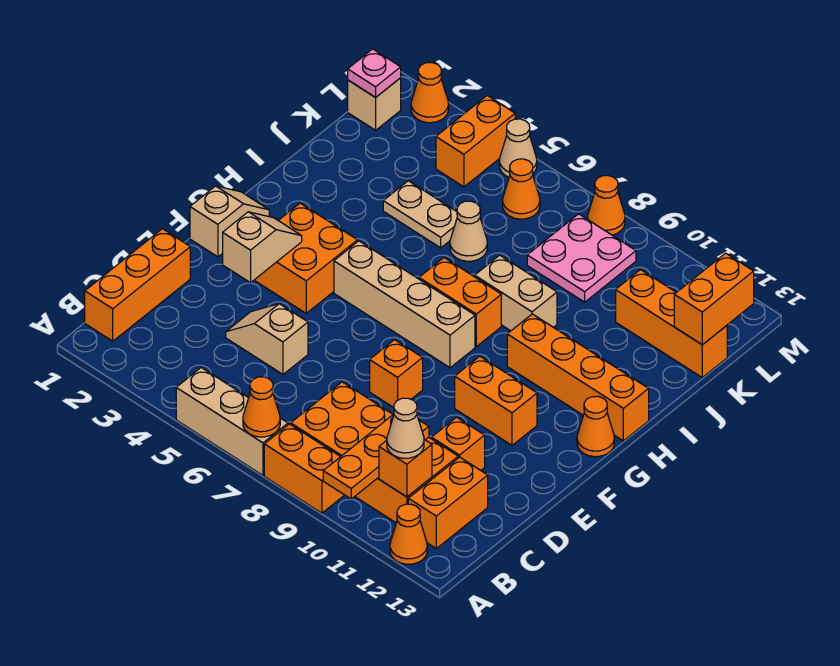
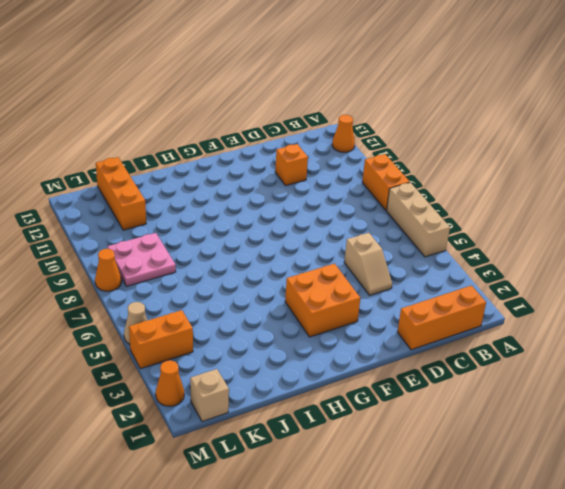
none -> orange brick B8:C11 level 1
none -> orange brick B12:C12 level 1
none -> orange brick E8 level 1
none -> tan slope F1:G1 level 1 top F

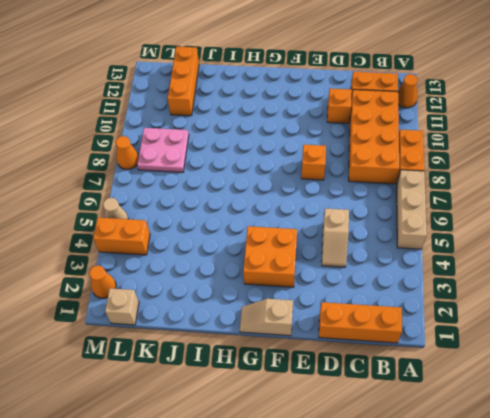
none -> orange brick F10:F11 level 1
none -> tan brick G5:G8 level 1
none -> orange cone G13 level 1
none -> orange brick H7:H8 level 1

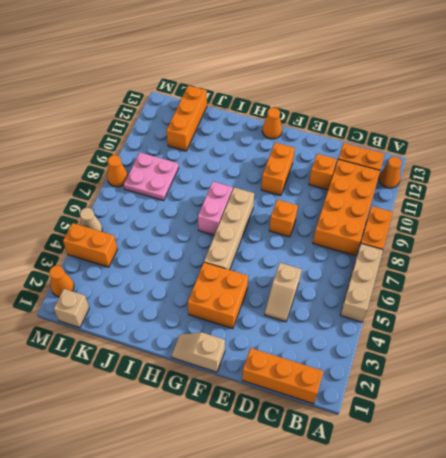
pink brick H7:H8 level 1 -> orange brick H7:H8 level 1
none -> orange brick H10:H13 level 1
none -> tan brick I8:I9 level 1
none -> tan plate J4:J5 level 1
none -> tan cone J6 level 1

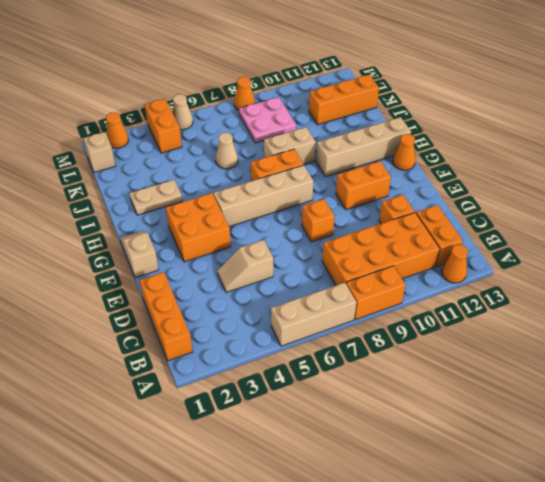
tan brick H10:H13 level 1 -> orange brick H10:H13 level 1
tan plate I2:I3 level 1 -> tan plate J4:J5 level 1
none -> orange cone L6 level 1
none -> orange cone A7 level 2
none -> orange plate A10:C10 level 2
none -> orange brick B11 level 2

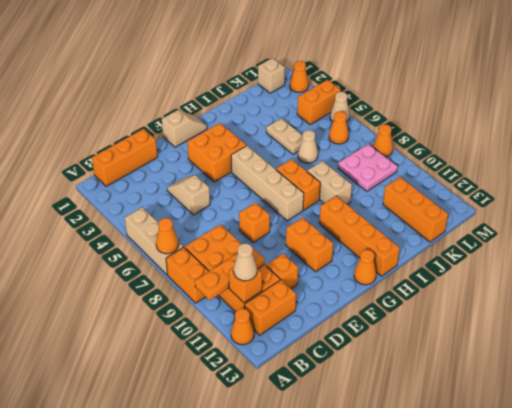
none -> tan slope E3:F3 level 2 top E
none -> orange brick K13:L13 level 2
none -> pink plate L1 level 2

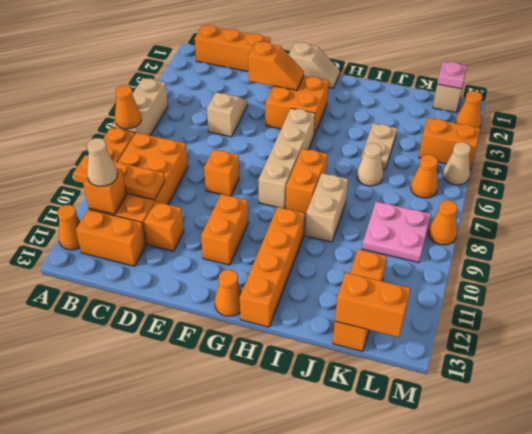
orange slope E3:F3 level 2 top E -> tan slope E3:F3 level 2 top E

